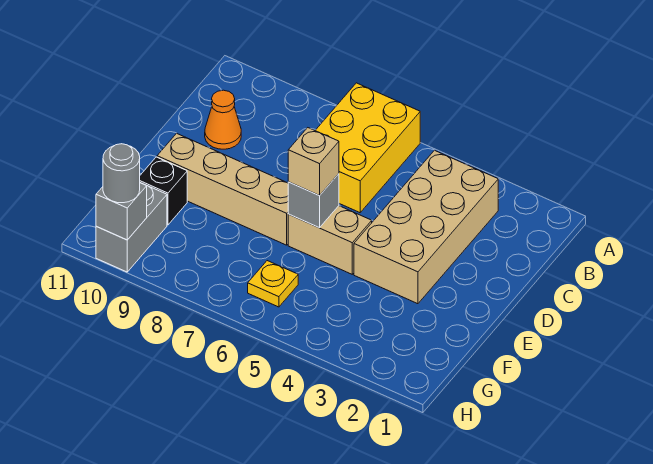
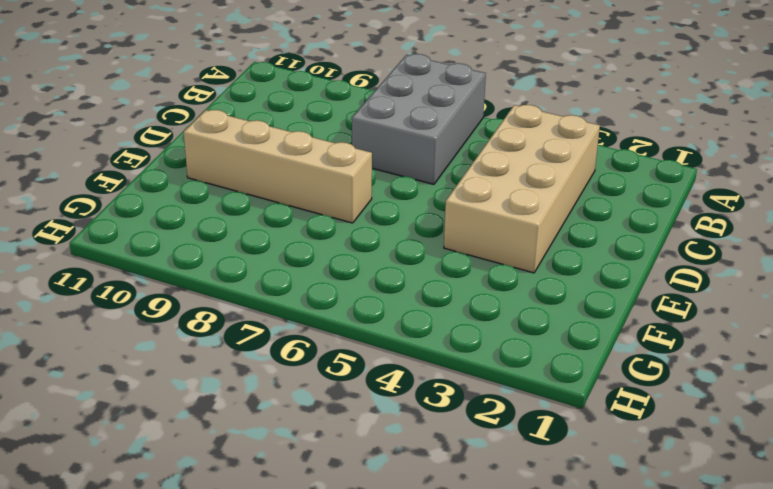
grey brick A6:C7 level 1 -> yellow brick A6:C7 level 1
none -> orange cone C10 level 1
none -> tan brick E5:E6 level 1
none -> black brick F10 level 1

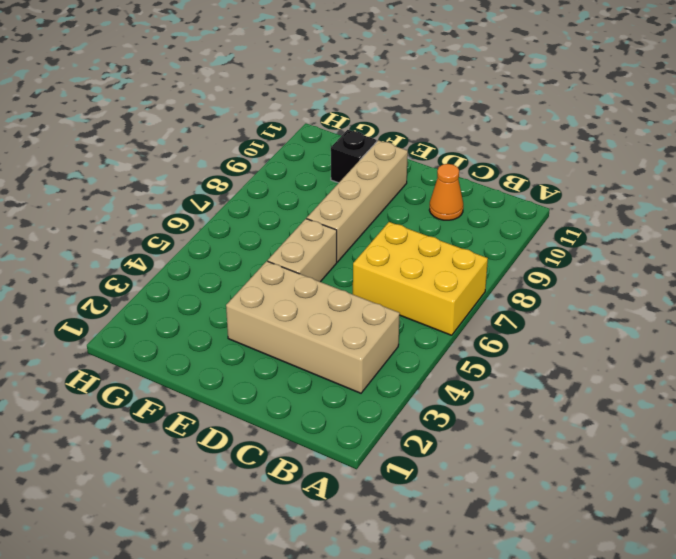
none -> yellow plate G6 level 1
none -> grey brick G10:H10 level 1
none -> grey brick E6 level 2

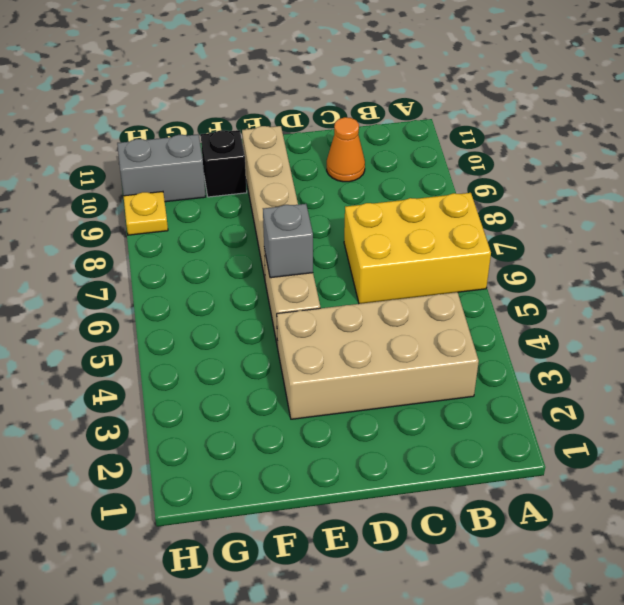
yellow plate H9 level 1 -> yellow plate G6 level 1
none -> grey brick H10 level 2
none -> tan brick E6 level 3
none -> grey round brick H10 level 3

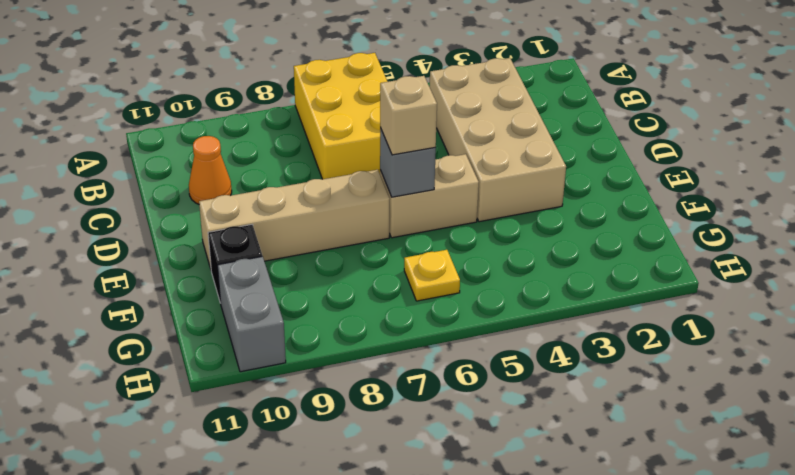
none -> grey brick H10 level 2
none -> grey round brick H10 level 3

